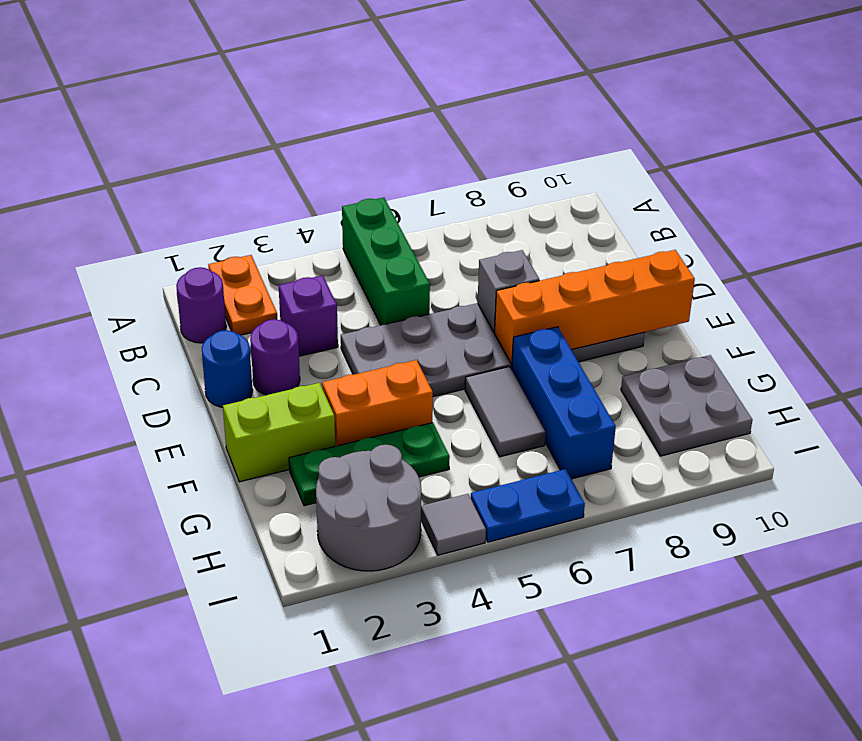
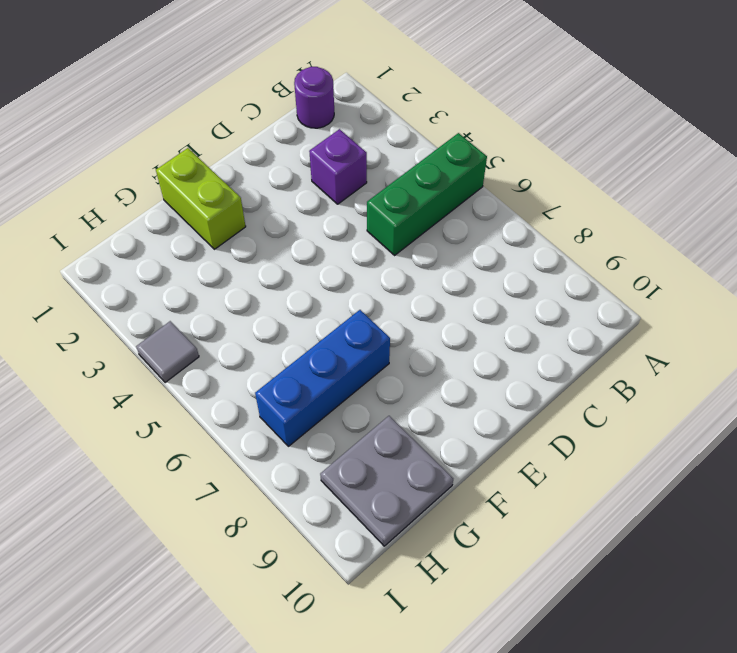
none -> orange plate A2:B2 level 1
none -> blue round brick D1 level 1
none -> purple round brick D2 level 1

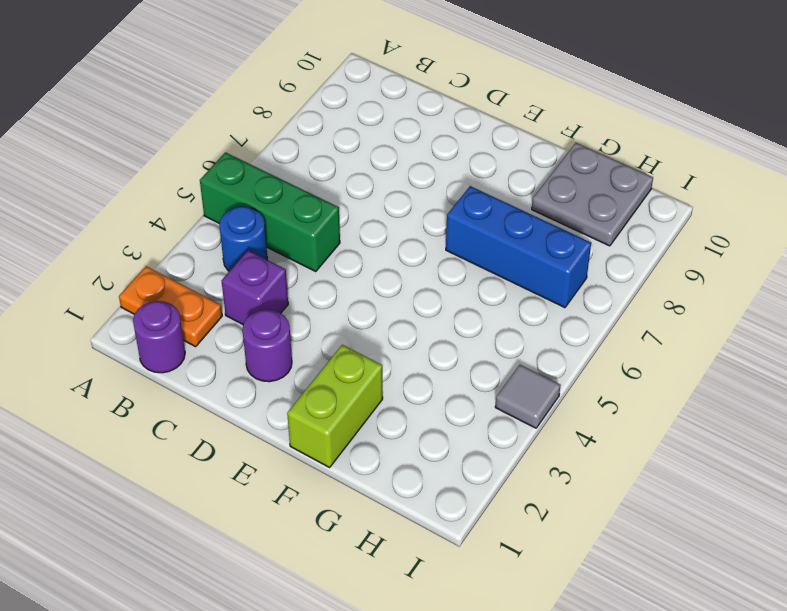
blue round brick B4 level 1 -> blue round brick D1 level 1
none -> grey plate D4:E9 level 1
none -> orange brick F3:F4 level 1
none -> grey tile F6:G6 level 1

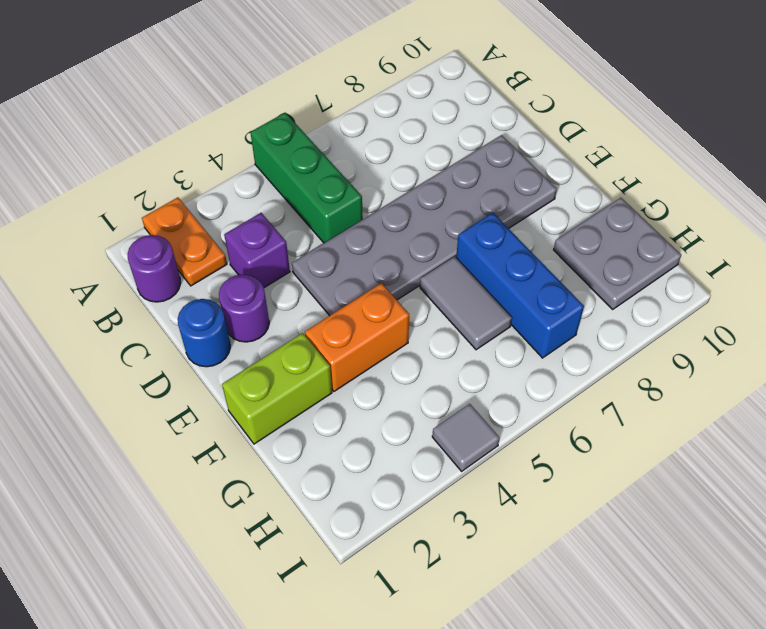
none -> green plate G2:G4 level 1
none -> grey round brick H2:I3 level 1
none -> blue plate I5:I6 level 1

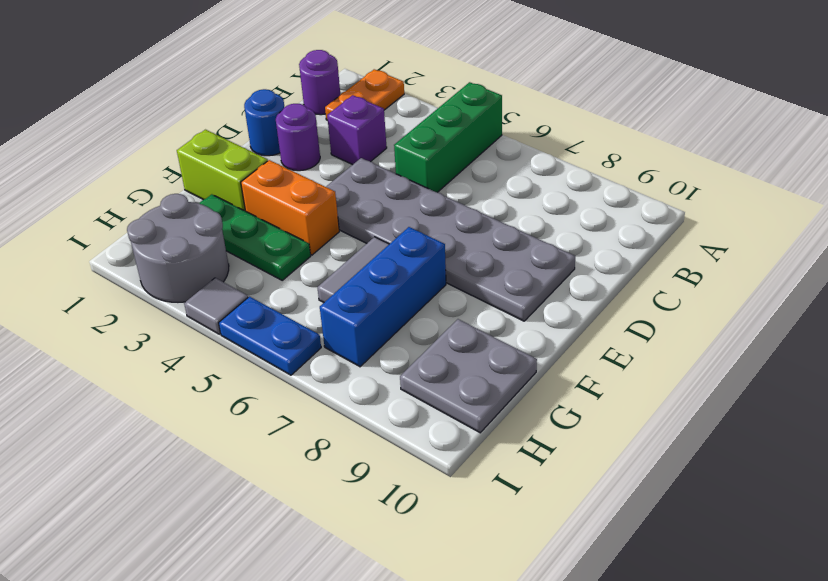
none -> grey brick D7 level 2
none -> orange brick E7:E10 level 2

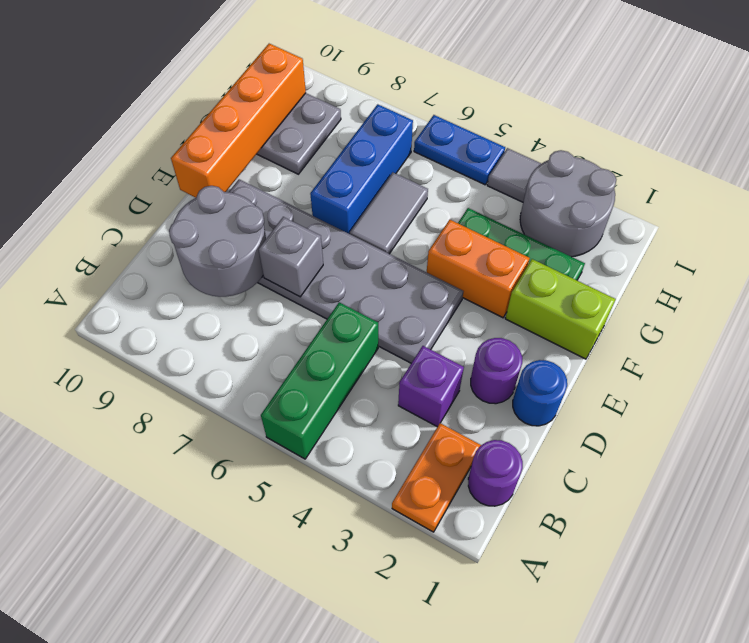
grey round brick C8:D9 level 2 -> none
orange brick E10:H10 level 2 -> orange brick E7:E10 level 2

